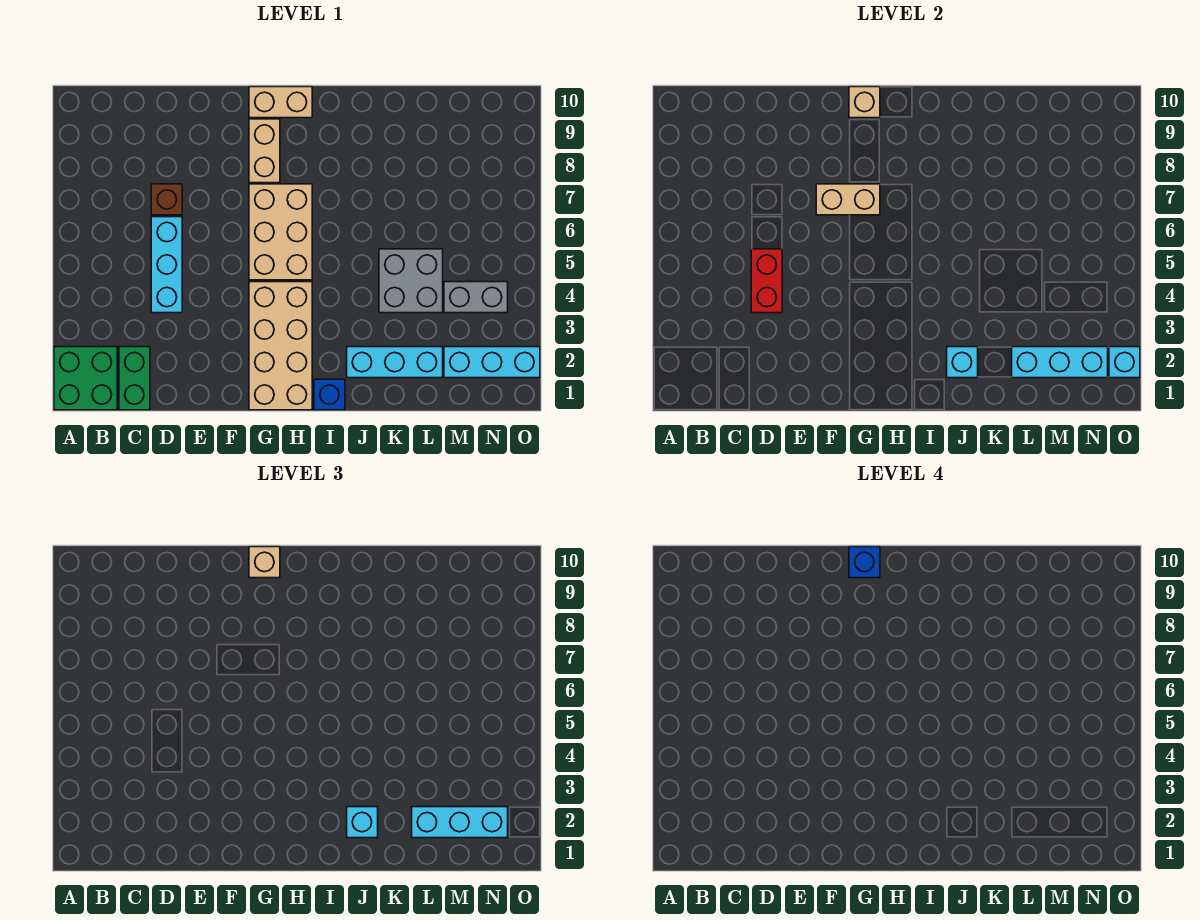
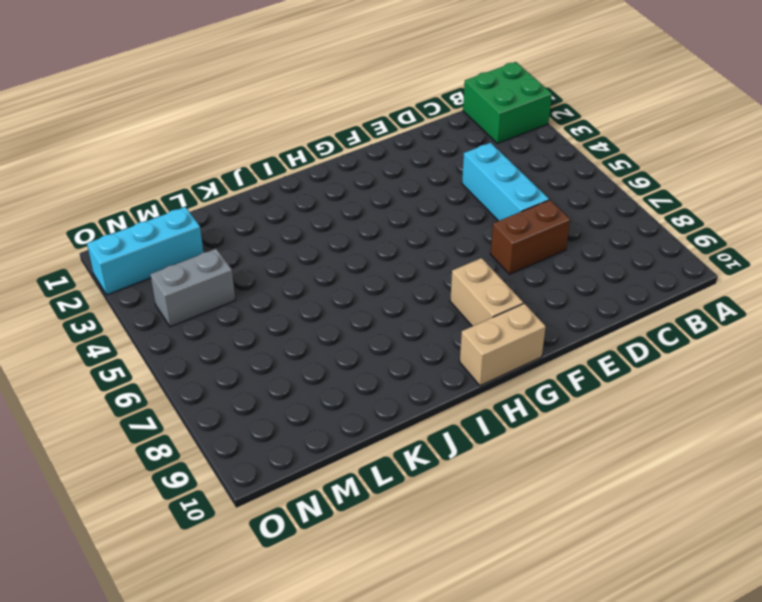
brown brick D7:E7 level 1 -> brown brick D7 level 1
none -> green brick C1:C2 level 1
none -> tan brick G1:H4 level 1
none -> tan brick G5:H7 level 1

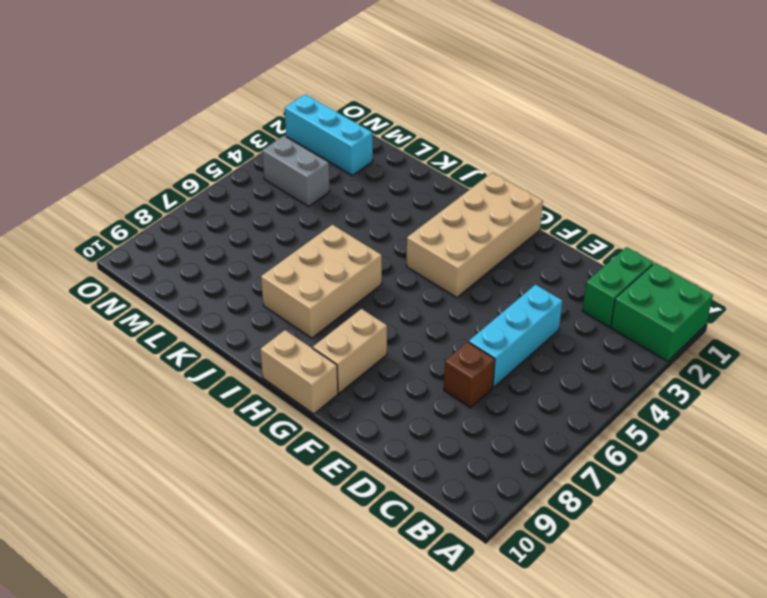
tan brick I6:J8 level 1 -> tan brick G5:H7 level 1
none -> blue brick I1 level 1
none -> cyan brick J2:L2 level 1
none -> grey brick K4:L5 level 1

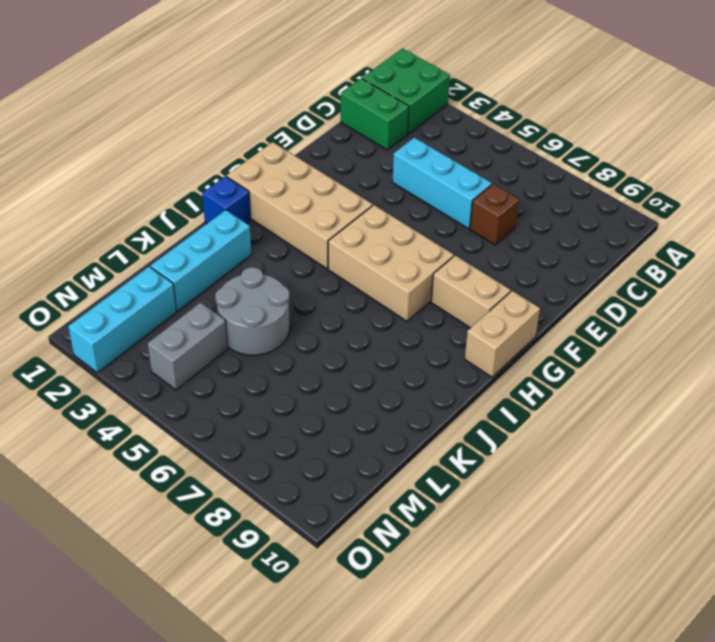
grey round brick K4:L5 level 1 -> grey brick K4:L5 level 1
none -> red brick D4:D5 level 2
none -> tan brick F7:G7 level 2
none -> tan brick G10 level 2

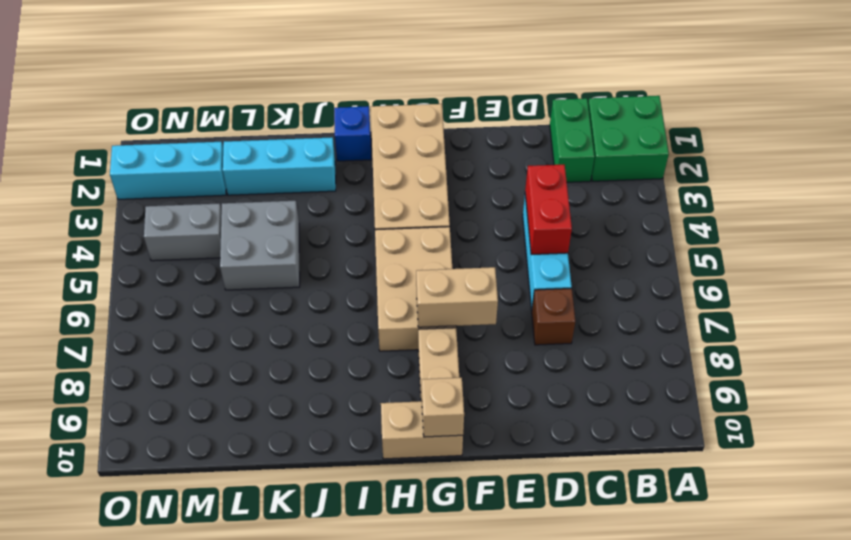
none -> cyan brick J2 level 2
none -> cyan brick L2:N2 level 2
none -> cyan brick O2 level 2

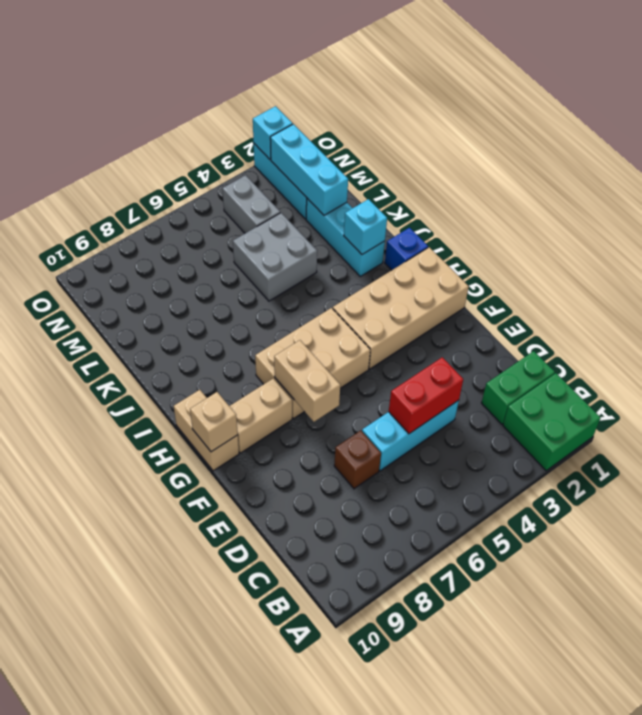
none -> tan brick G10 level 3
none -> cyan brick J2 level 3
none -> cyan brick L2:N2 level 3

